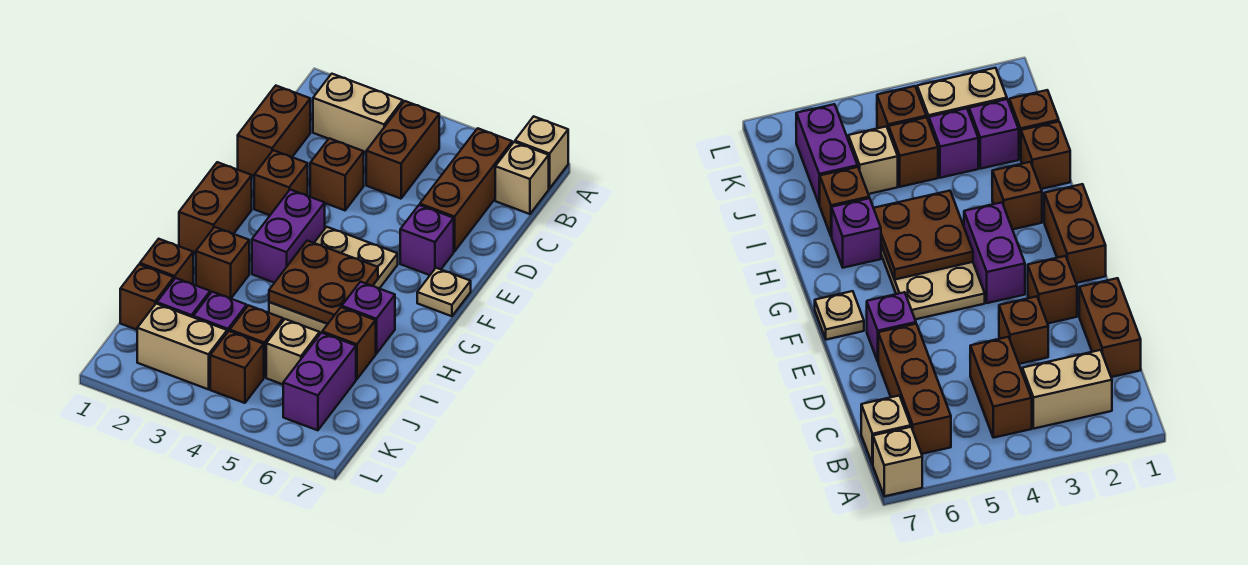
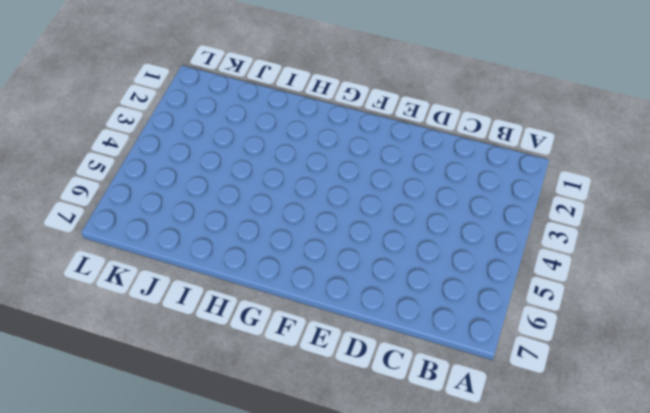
none -> tan brick A7 level 1
none -> tan brick B2:B3 level 1
none -> brown brick B4:C4 level 1

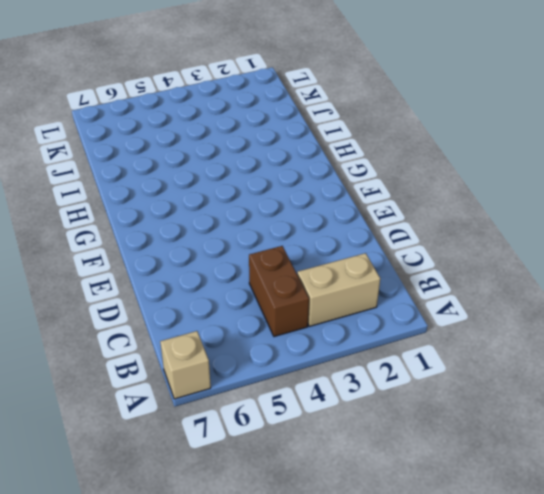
none -> brown brick B6:D6 level 1
none -> tan brick B7 level 1
none -> brown brick C1:D1 level 1

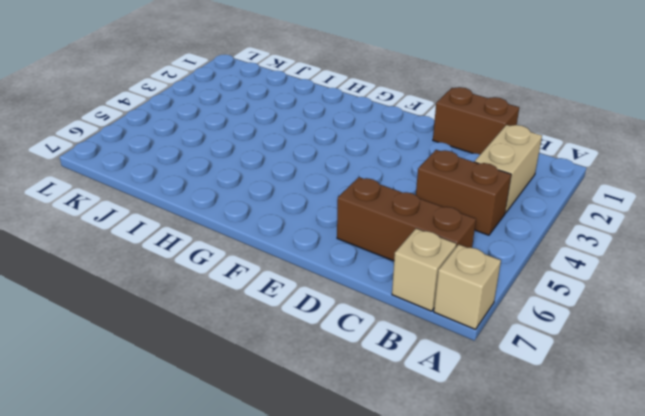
none -> brown brick D3 level 1
none -> brown brick E2 level 1
none -> purple brick E6 level 1

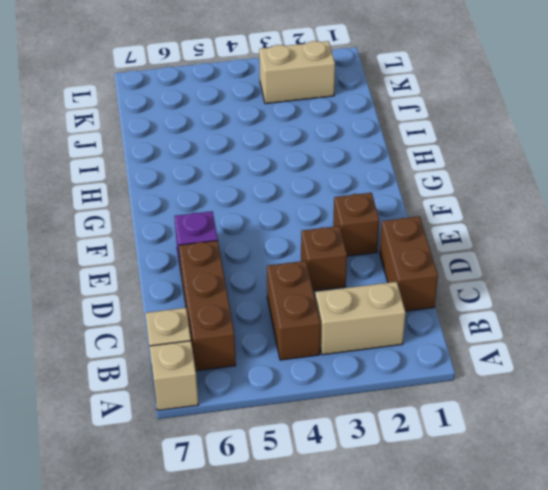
none -> brown brick F1:G1 level 1
none -> purple brick F3:G3 level 1
none -> tan plate F4:H5 level 1

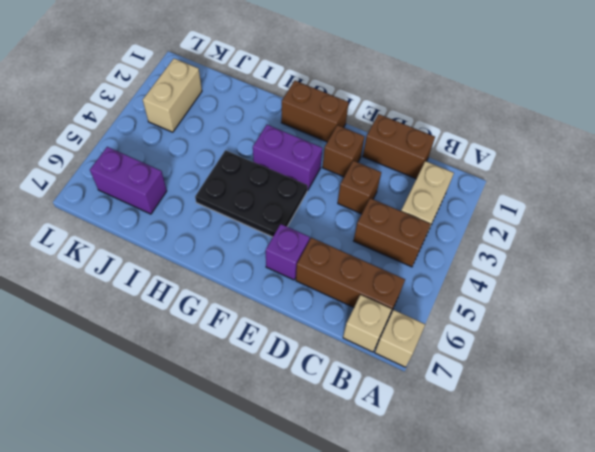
black plate F4:H5 level 1 -> tan plate F4:H5 level 1
none -> tan plate F7 level 1
none -> brown brick H2 level 1
none -> purple brick H6 level 1

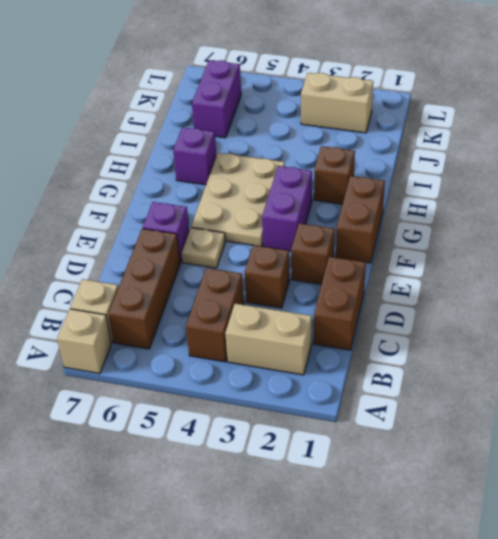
tan plate E5 level 1 -> tan plate F7 level 1
none -> brown brick I1 level 1
none -> brown brick I6 level 1
none -> brown brick J1 level 1

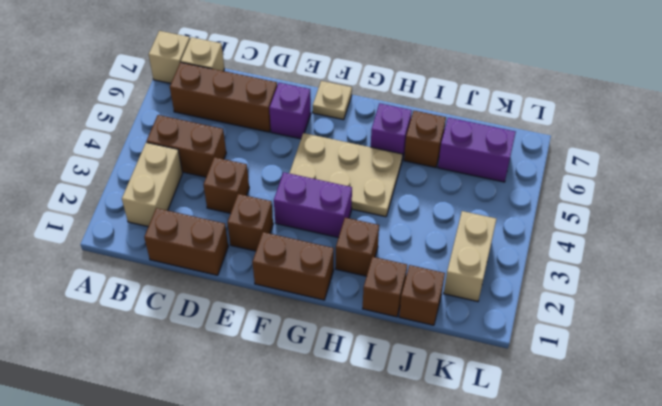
none -> purple brick J2 level 1
none -> purple brick J3 level 1
none -> brown brick J4 level 1

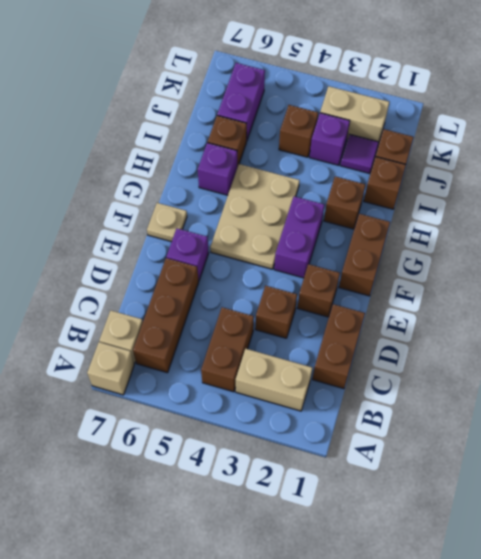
purple tile J2 level 1 -> purple brick J2 level 1
none -> tan brick J5 level 1
none -> brown brick K4 level 1
none -> brown plate G4:H5 level 2

